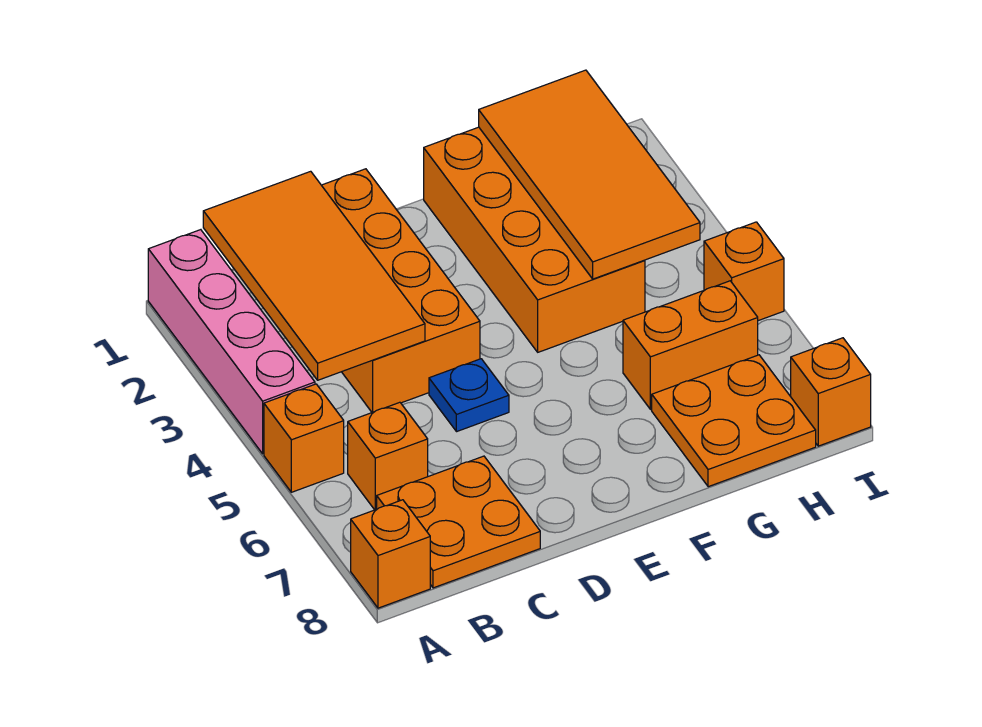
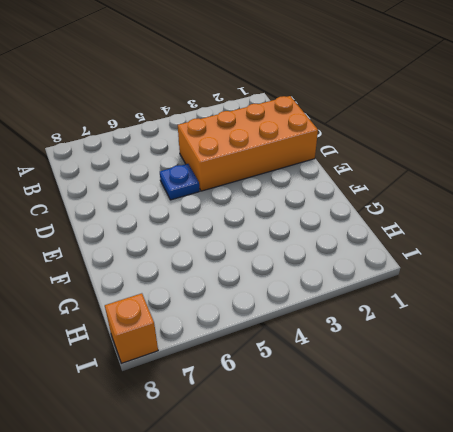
none -> pink brick A1:A4 level 1
none -> orange brick A5 level 1
none -> orange brick A8 level 1

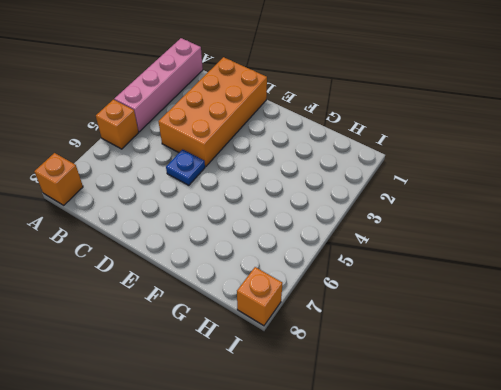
none -> orange brick B6 level 1
none -> orange plate B7:C8 level 1
none -> orange brick F1:G4 level 1

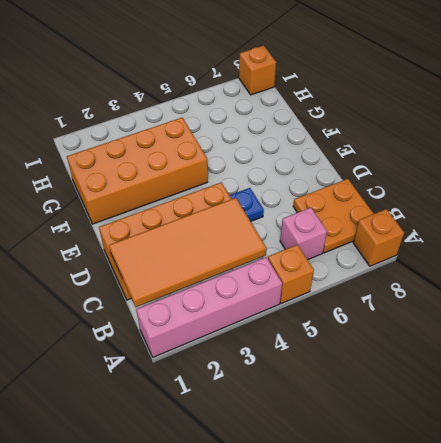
pink brick B6 level 1 -> orange brick B6 level 1
none -> orange brick G6:H6 level 1
none -> orange plate G7:H8 level 1
none -> orange brick I5 level 1

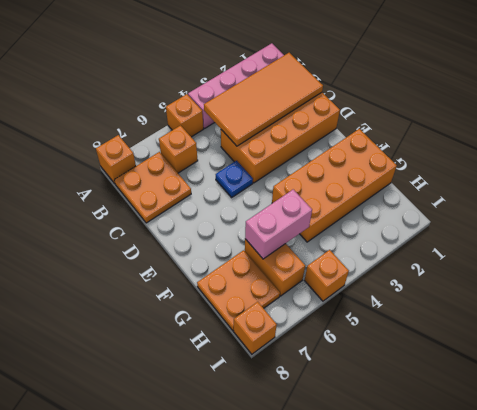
pink brick G5:G6 level 2 -> none
none -> orange tile G1:H4 level 2

